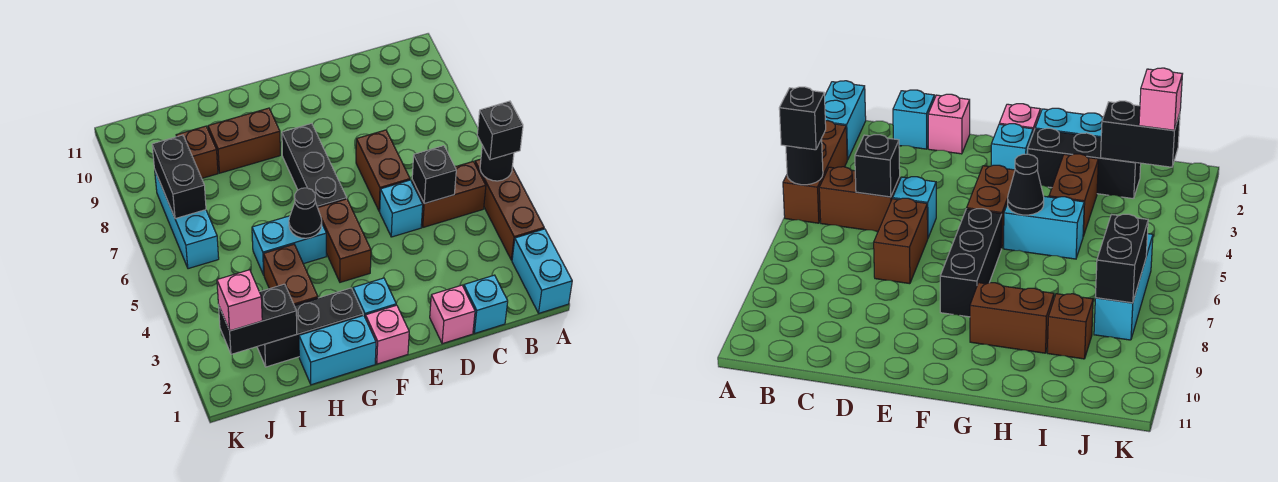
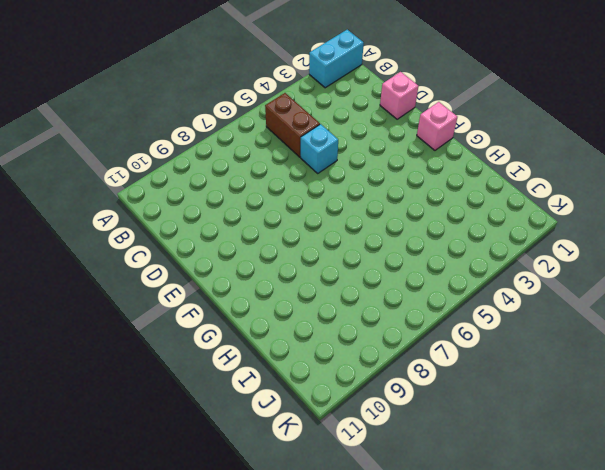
none -> brown brick A3:A5 level 1
none -> cyan brick C1 level 1
none -> brown brick D6:D7 level 1

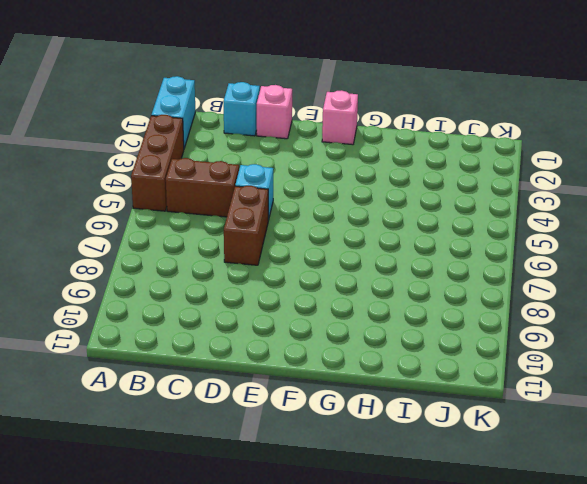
none -> cyan brick F2 level 1
none -> brown brick F4:F5 level 1
none -> black brick F6:F8 level 1

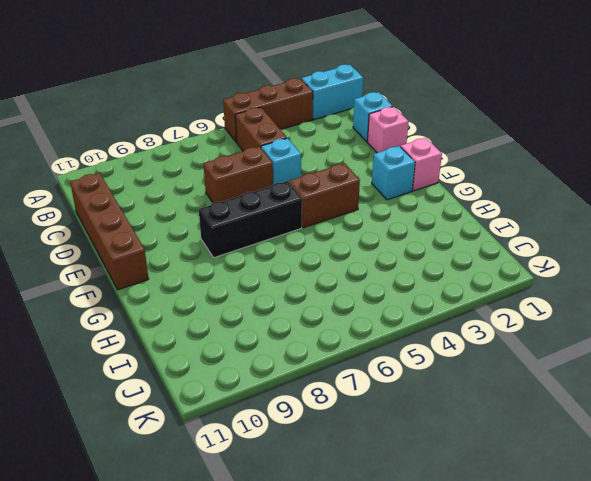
brown brick C11:F11 level 1 -> none
none -> cyan brick G1:H1 level 1
none -> black brick G2:I2 level 1
none -> cyan brick G5:H5 level 1

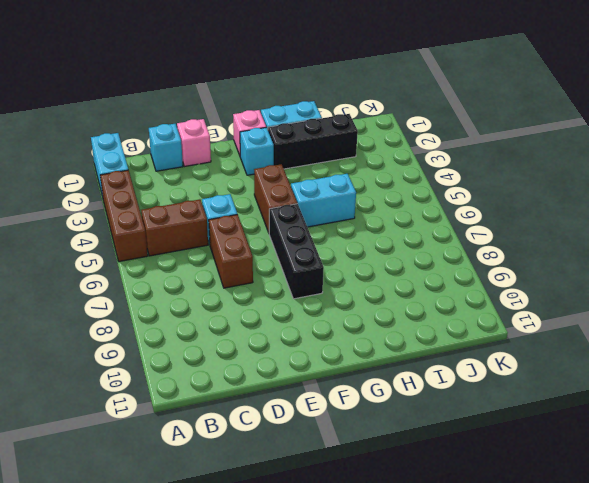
none -> brown brick G9:H9 level 1
none -> brown brick H3:H4 level 1
none -> brown brick I9 level 1

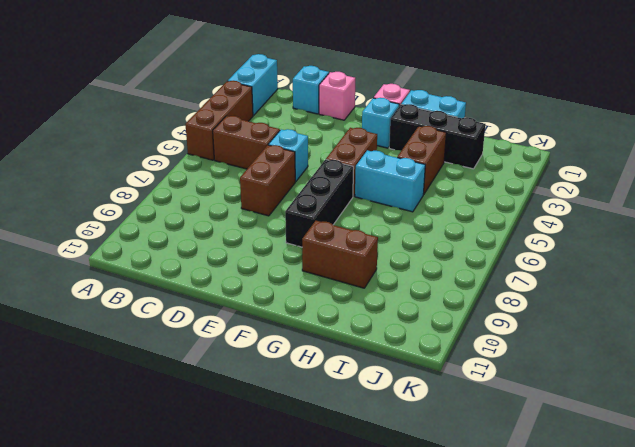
none -> brown brick I9 level 1
none -> cyan brick J6:J8 level 1
none -> black round brick A5 level 2

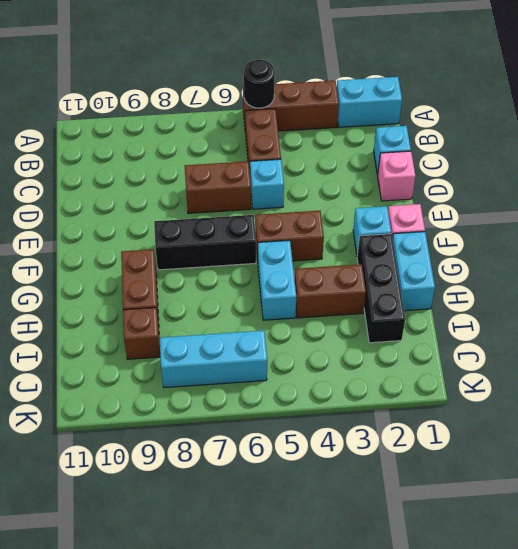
none -> black brick C5 level 2
none -> black cone G5 level 2
none -> black brick I2:J2 level 2

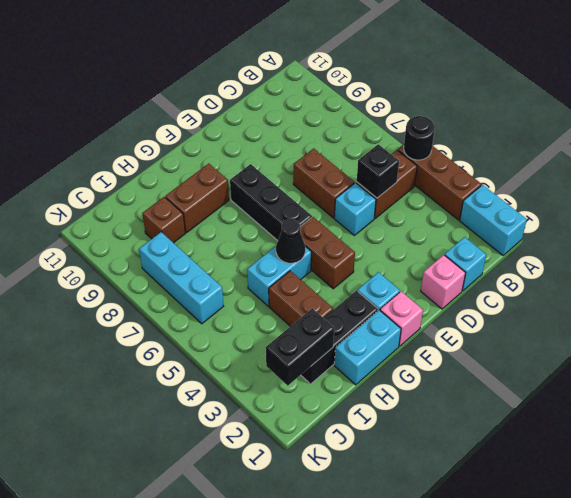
none -> black brick J7:J8 level 2
none -> black brick A5 level 3
none -> pink brick J2 level 3

